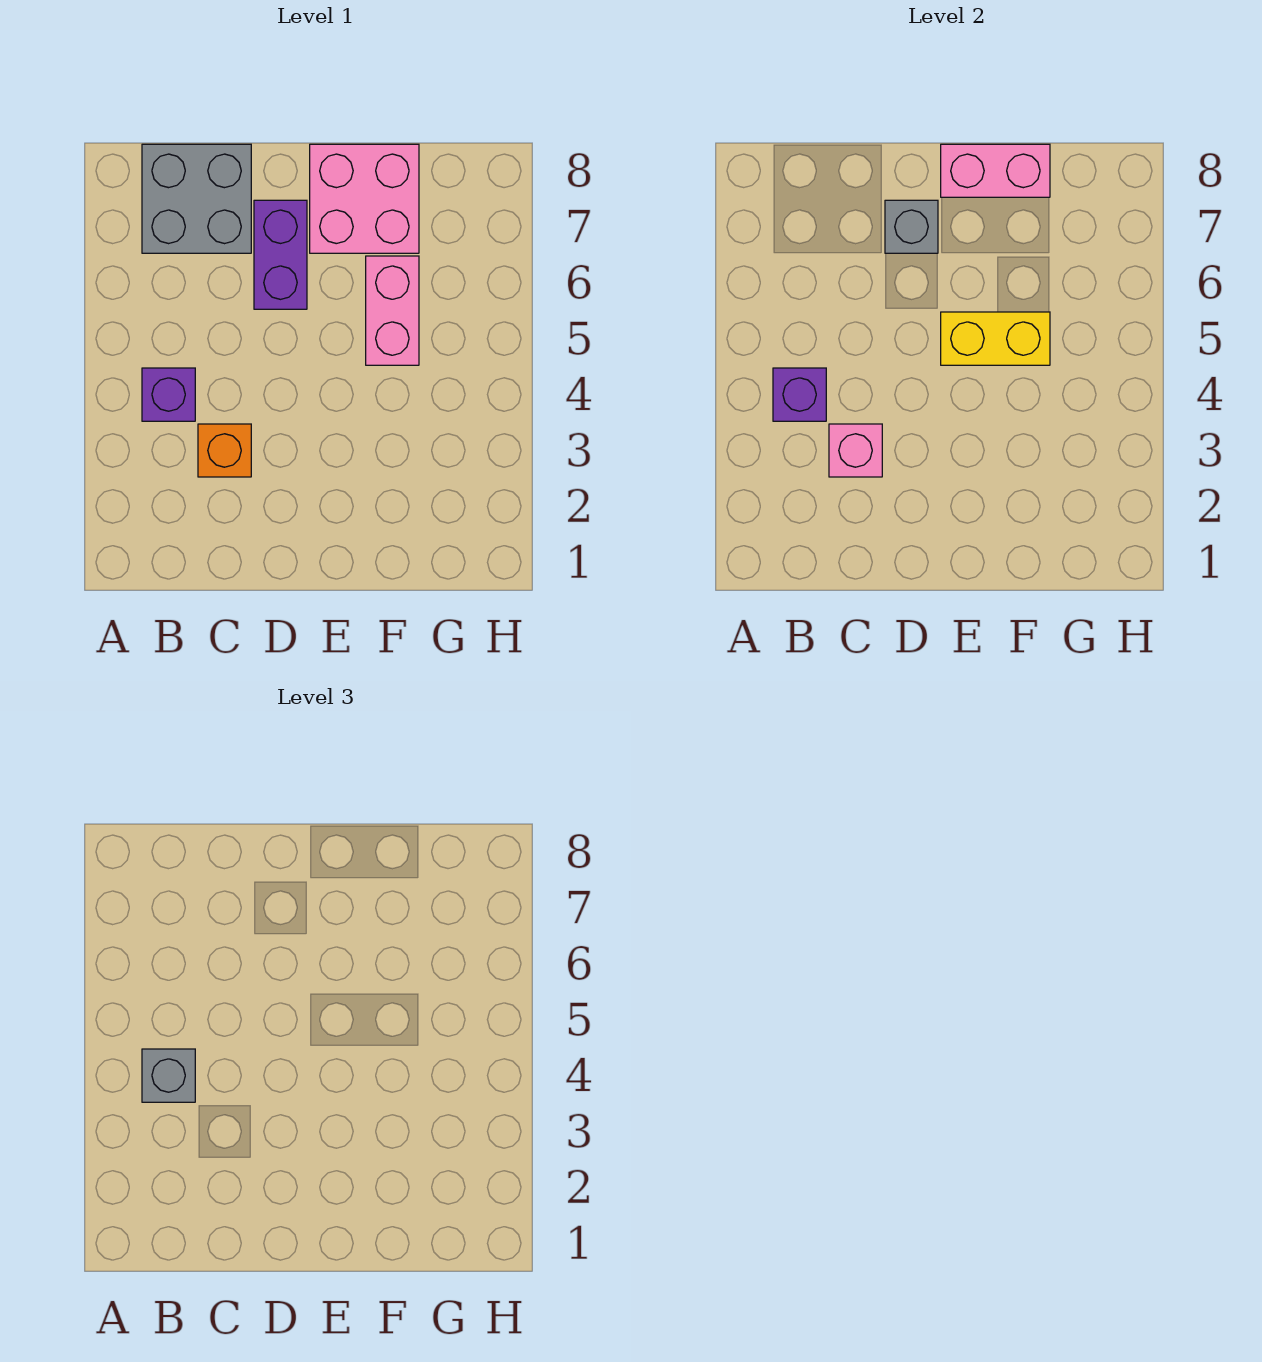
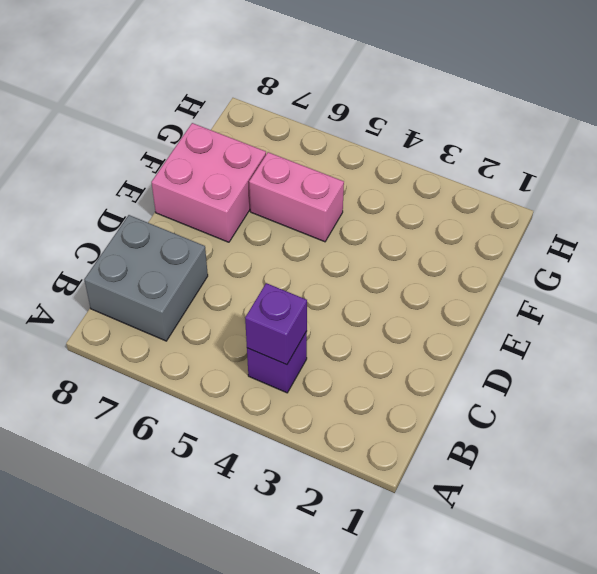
none -> orange brick C3 level 1
none -> purple brick D6:D7 level 1
none -> pink brick C3 level 2

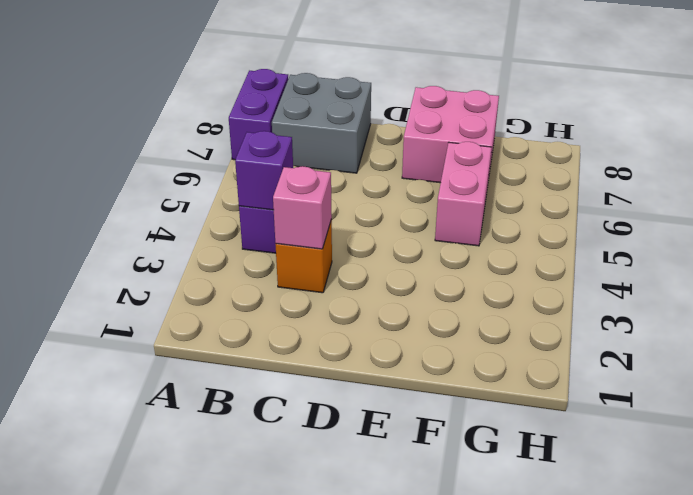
purple brick A7:A8 level 1 -> purple brick D6:D7 level 1
none -> grey brick D7 level 2
none -> yellow brick E5:F5 level 2
none -> pink brick E8:F8 level 2

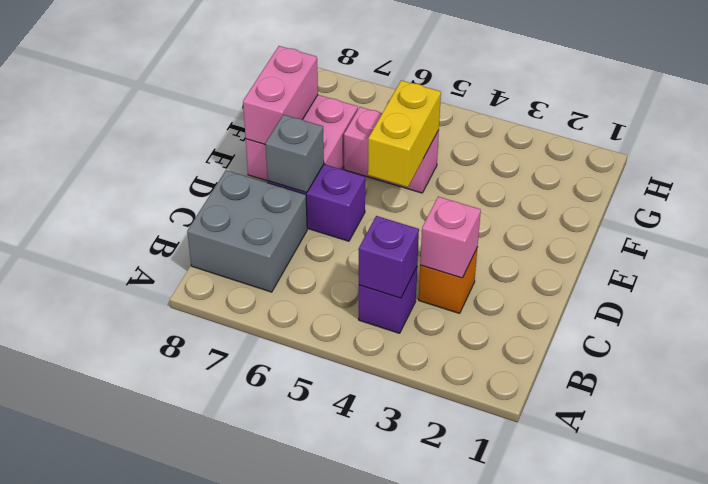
none -> grey brick B4 level 3

